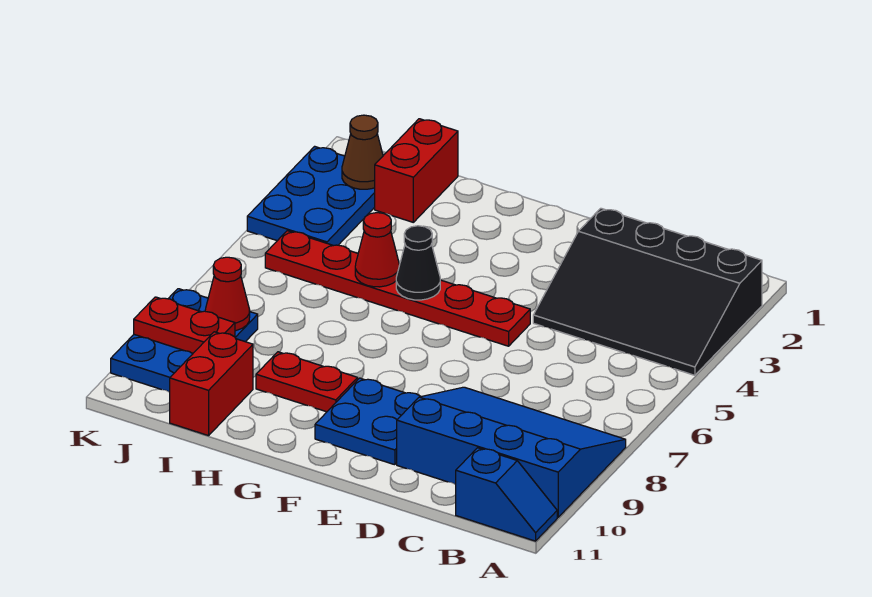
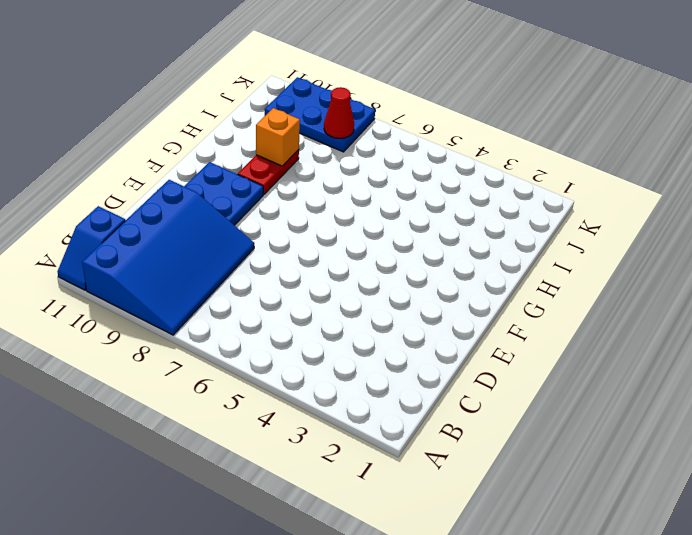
orange brick H9 level 2 -> none
none -> black slope A2:D4 level 1 top 2
none -> red plate E5:J5 level 1
none -> red brick I1:I2 level 1

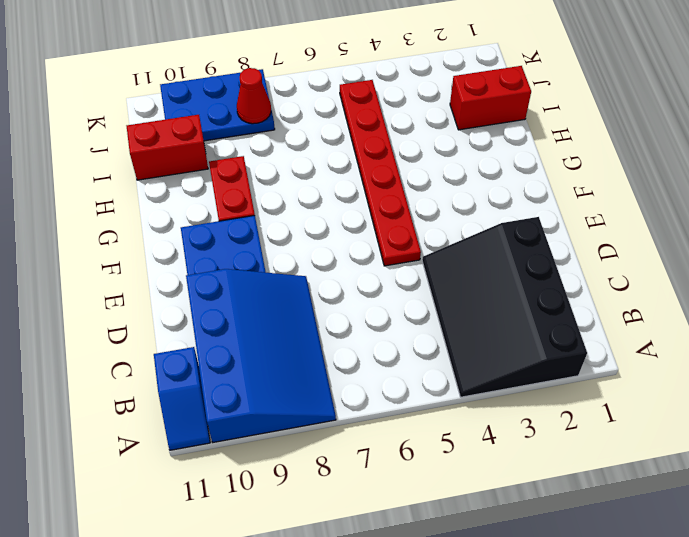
none -> blue plate J2:K4 level 1
none -> black cone G5 level 2
none -> red cone H5 level 2

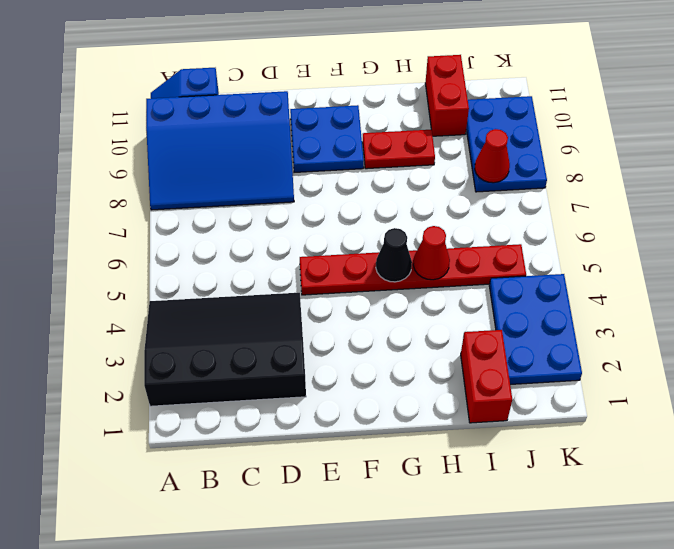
none -> brown cone J2 level 2
none -> red plate J9:K9 level 2

